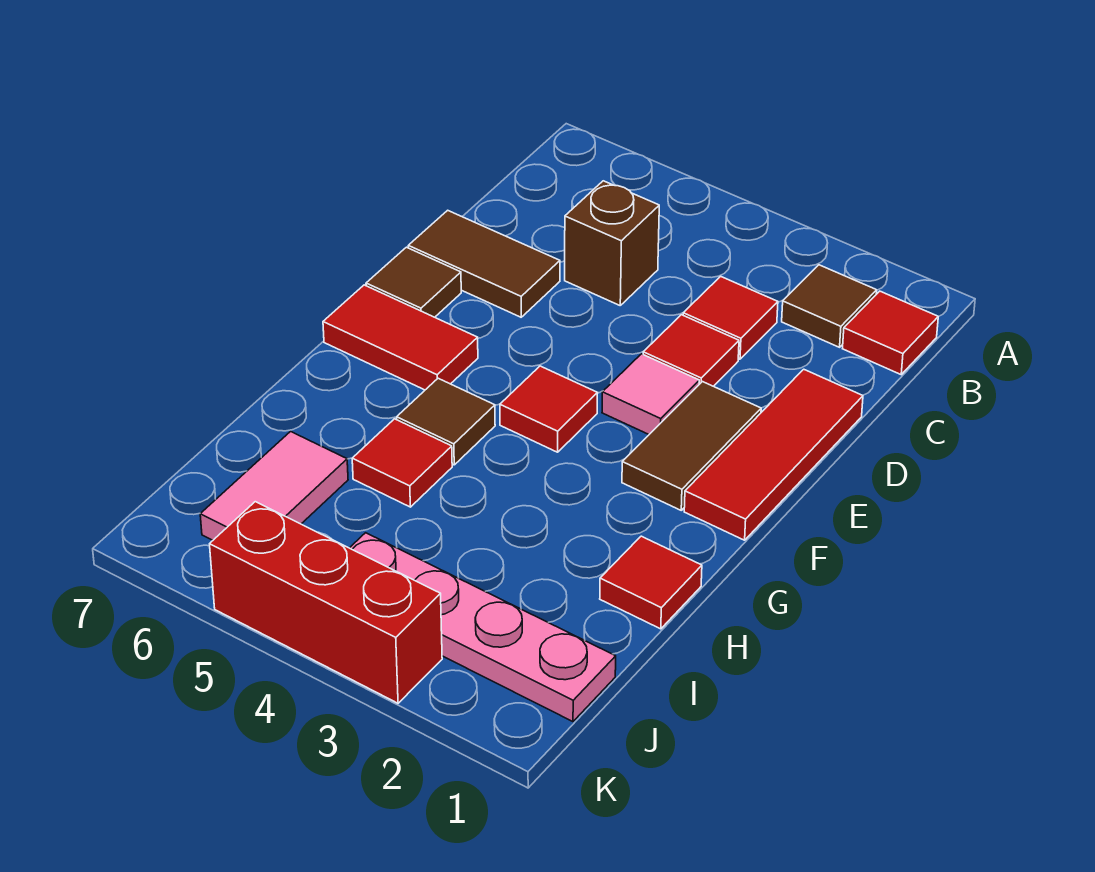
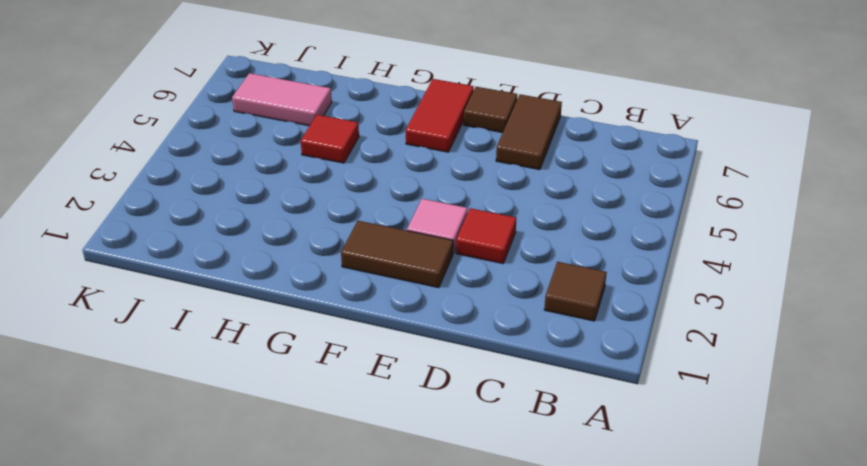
none -> red tile B1 level 1
none -> red tile C3 level 1
none -> brown brick C5 level 1

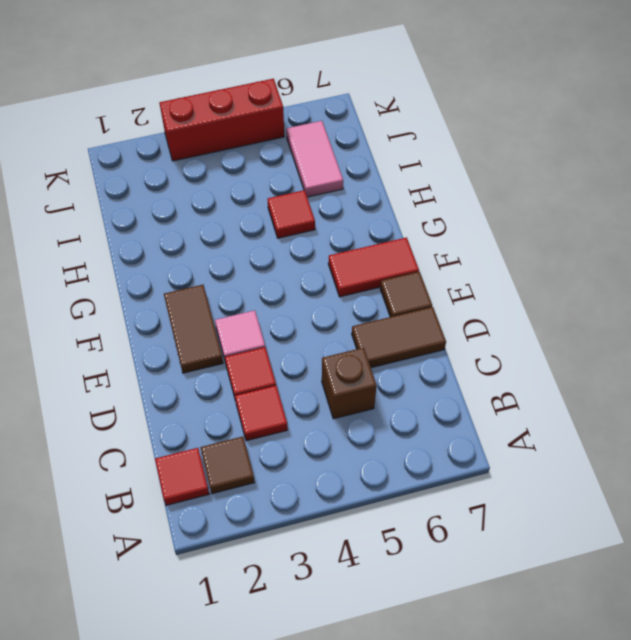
none -> red tile D1:F1 level 1
none -> red tile F4 level 1
none -> brown tile G5 level 1

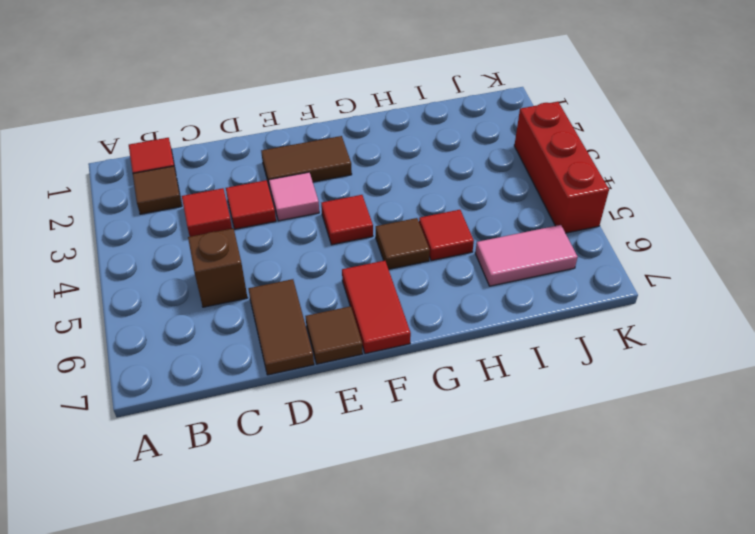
none -> red tile D1:F1 level 1
none -> red tile H1 level 1
none -> pink plate J1:J4 level 1

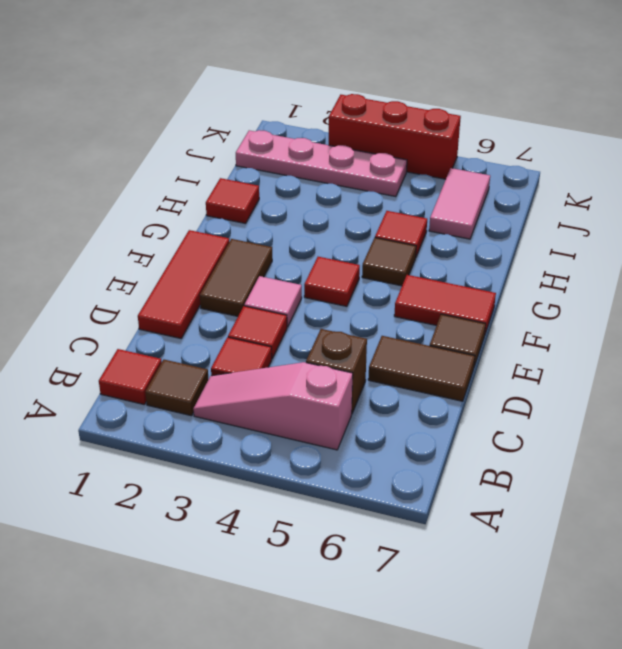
pink slope B3:B5 level 1 top 5 -> none

